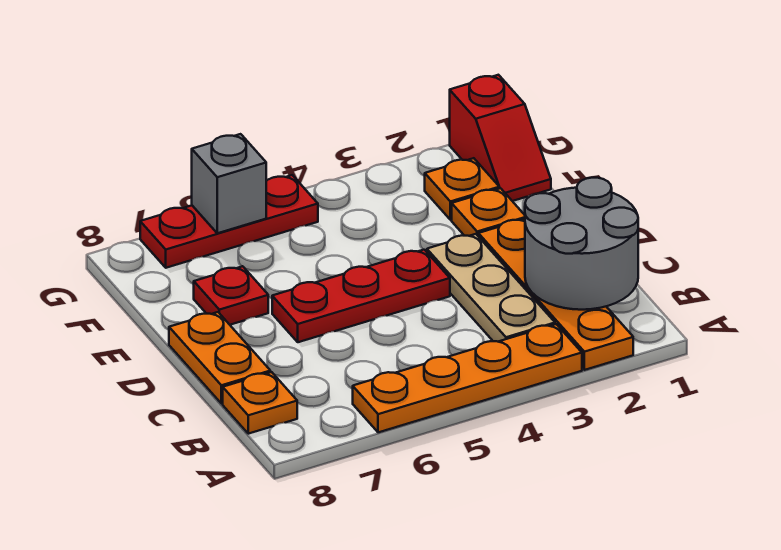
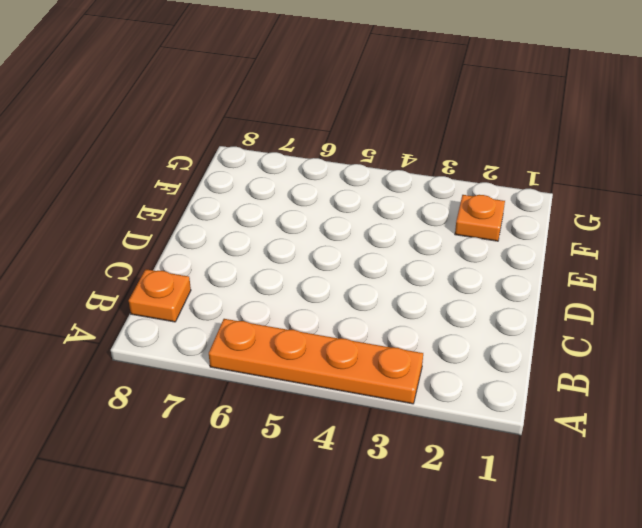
none -> orange plate A2:D2 level 1
none -> tan plate B3:D3 level 1
none -> orange plate C8:D8 level 1

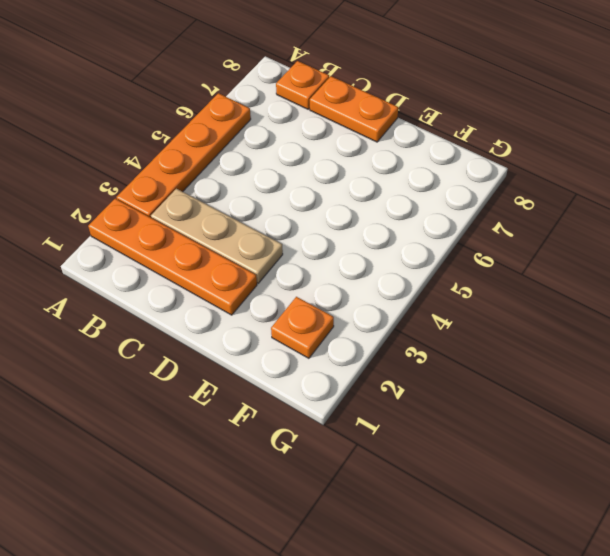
none -> red plate D4:D6 level 1
none -> orange plate E2 level 1
none -> red plate E7 level 1

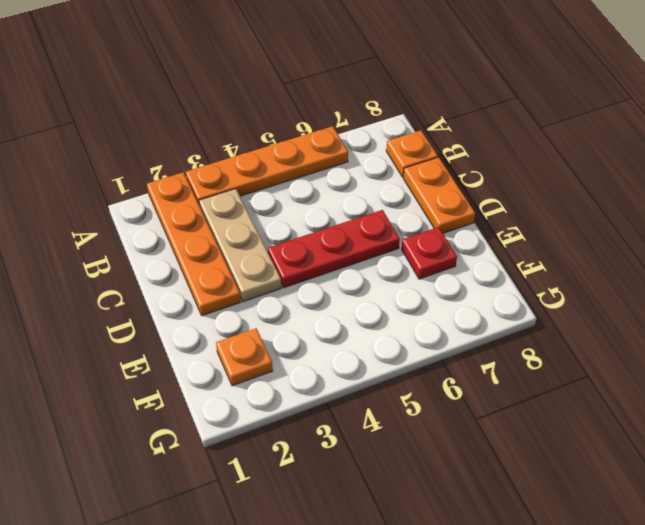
none -> orange plate E2 level 1
none -> red slope F1:G1 level 1 top G
none -> red plate G5:G7 level 1

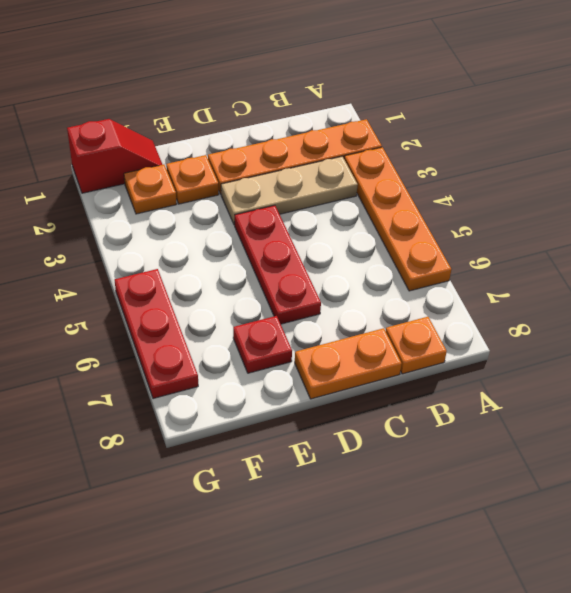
none -> grey round brick B1:C2 level 2
none -> grey brick G6 level 2

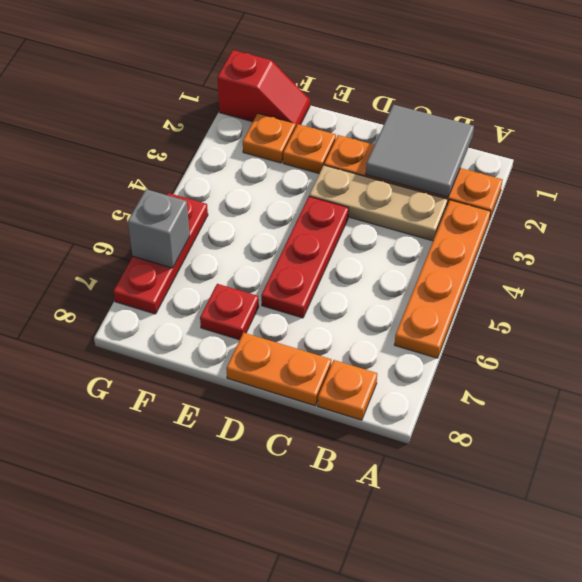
grey tile B1:C2 level 2 -> grey round brick B1:C2 level 2

